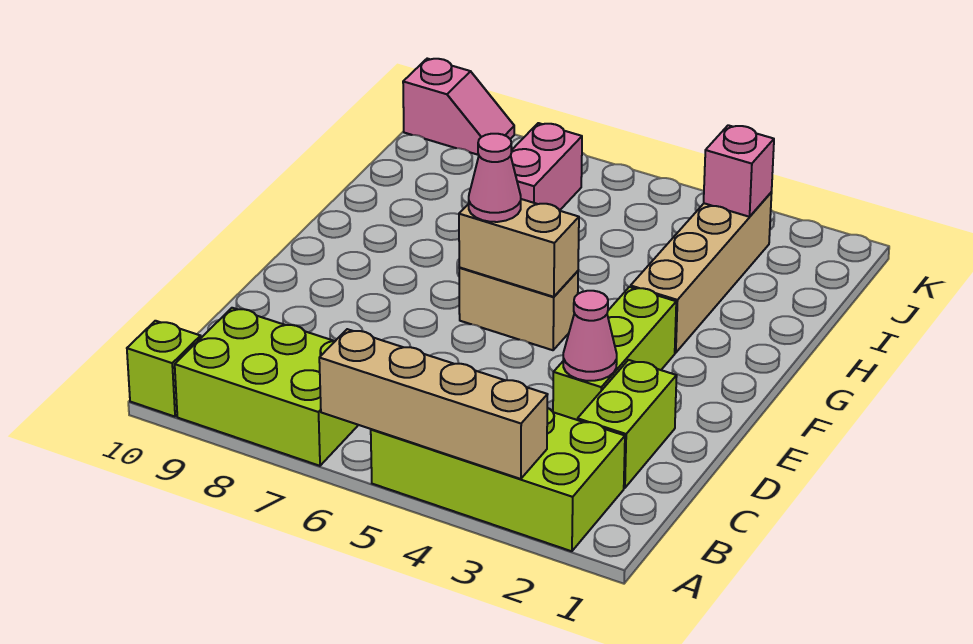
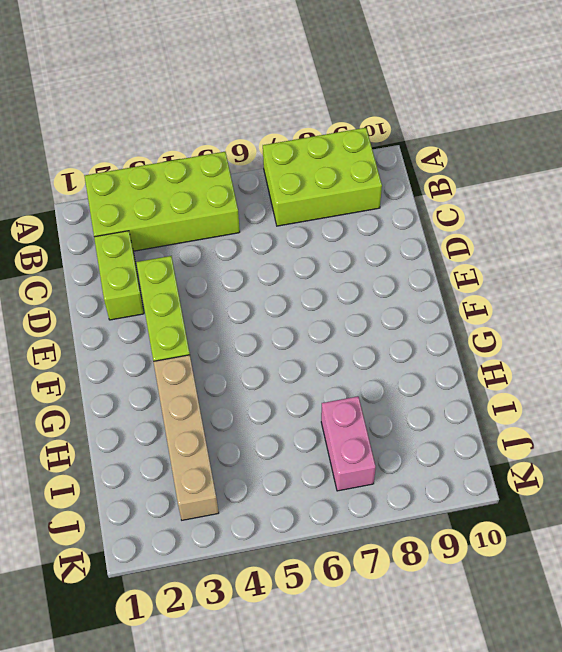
none -> lime brick A10 level 1
none -> tan brick F5:F6 level 1
none -> pink slope K9:K10 level 1 top 10

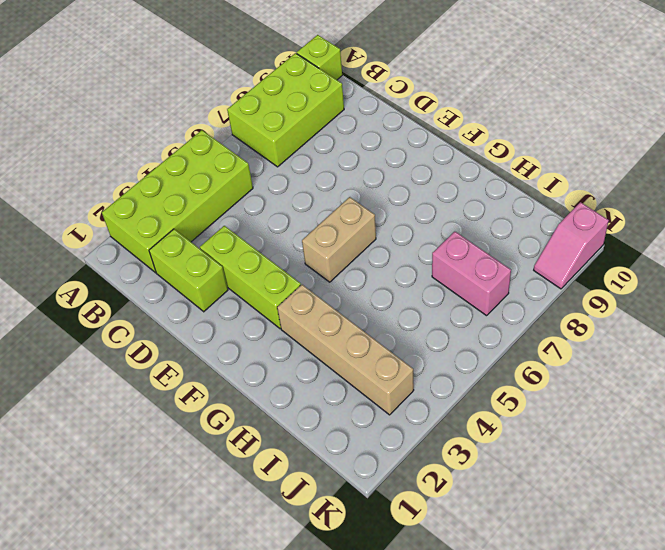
none -> tan brick A3:A6 level 2
none -> pink cone D3 level 2
none -> tan brick F5:F6 level 2

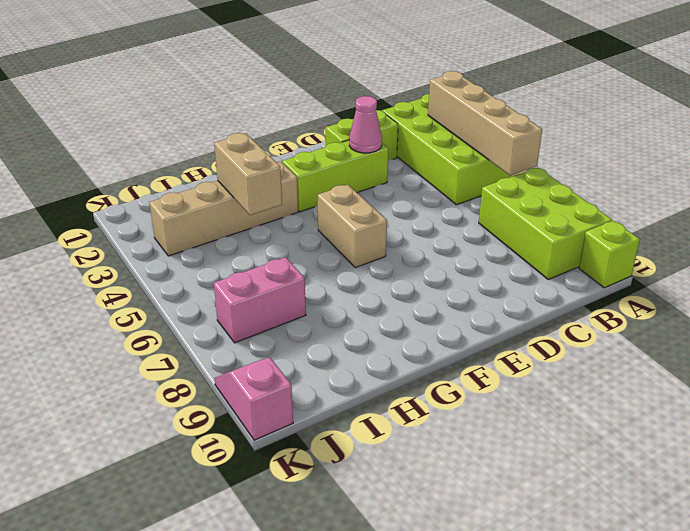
tan brick H3:H4 level 2 -> tan brick F5:F6 level 2
none -> pink brick J3 level 2
none -> pink cone F6 level 3

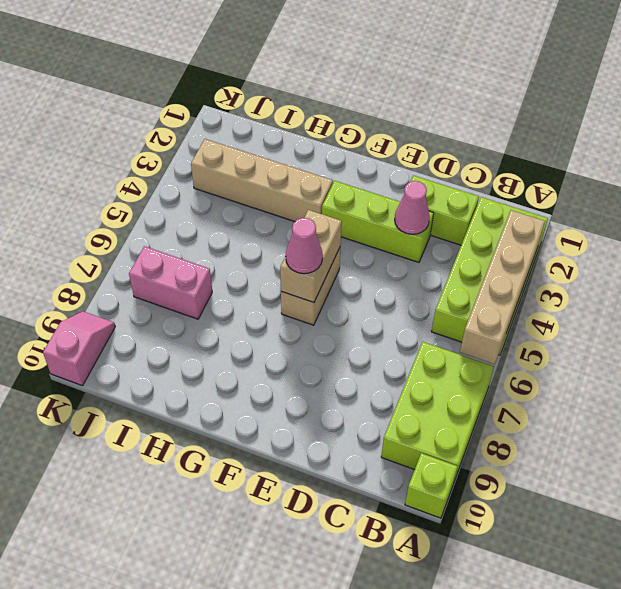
none -> pink brick J3 level 2

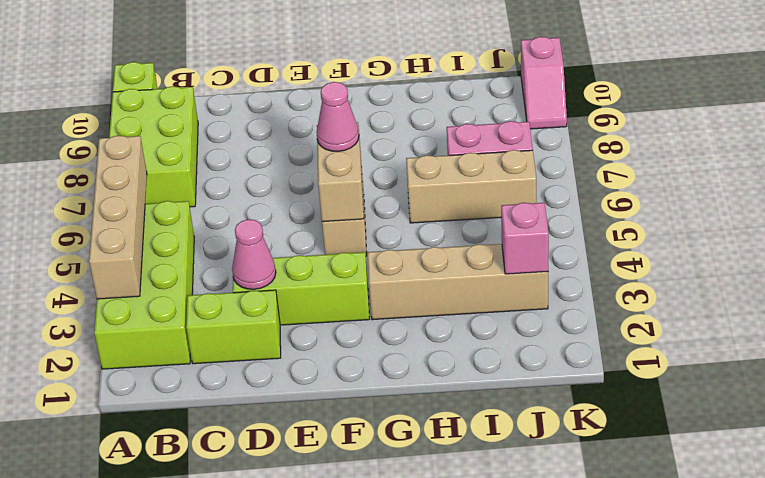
tan brick H6:J6 level 1 -> none

